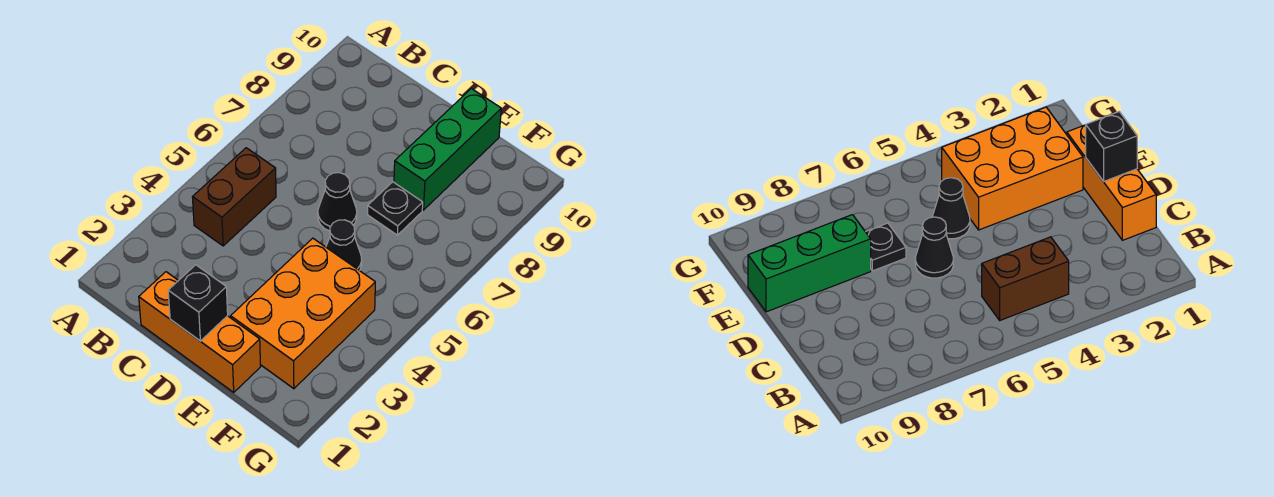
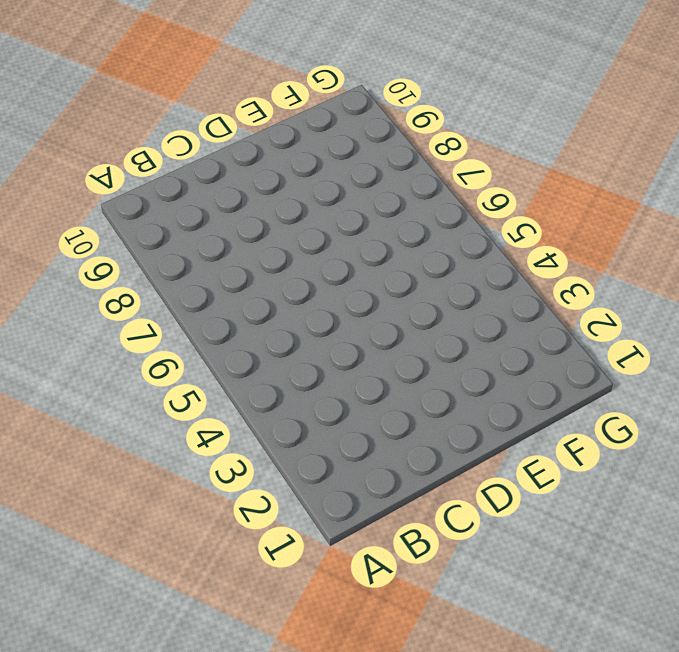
none -> brown brick B4:B5 level 1
none -> orange brick C1:E1 level 1

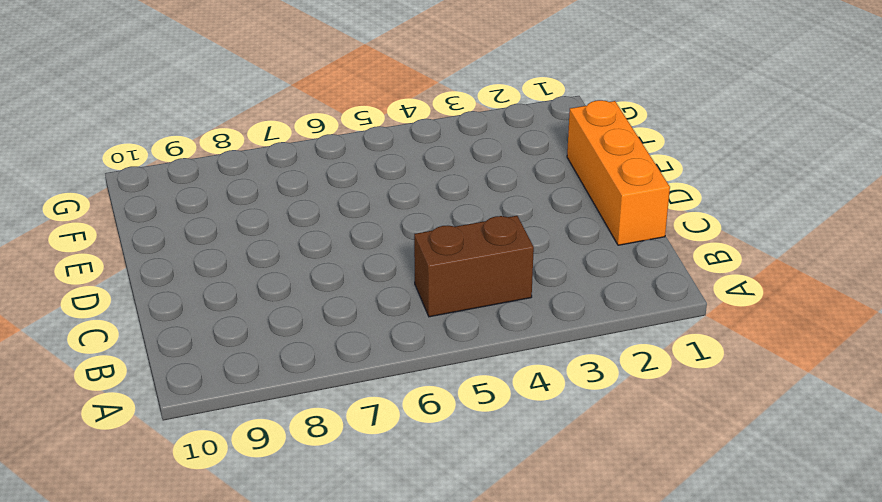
none -> black cone D6 level 1
none -> orange brick E2:F4 level 1

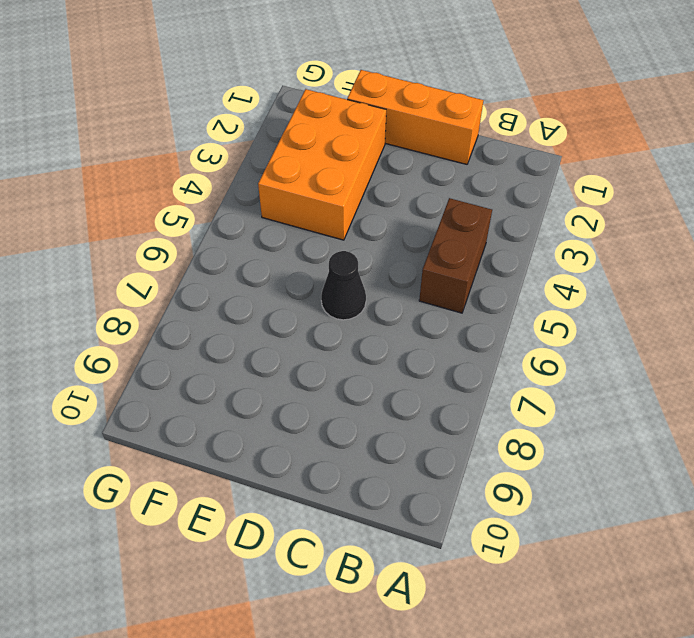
none -> black cone E5 level 1
none -> black plate E7 level 1

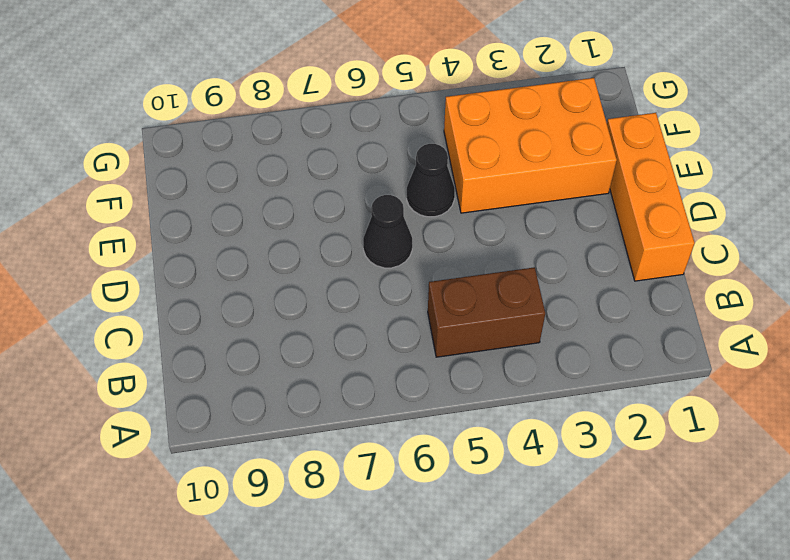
none -> black plate E7 level 1
none -> green brick E8:E10 level 1

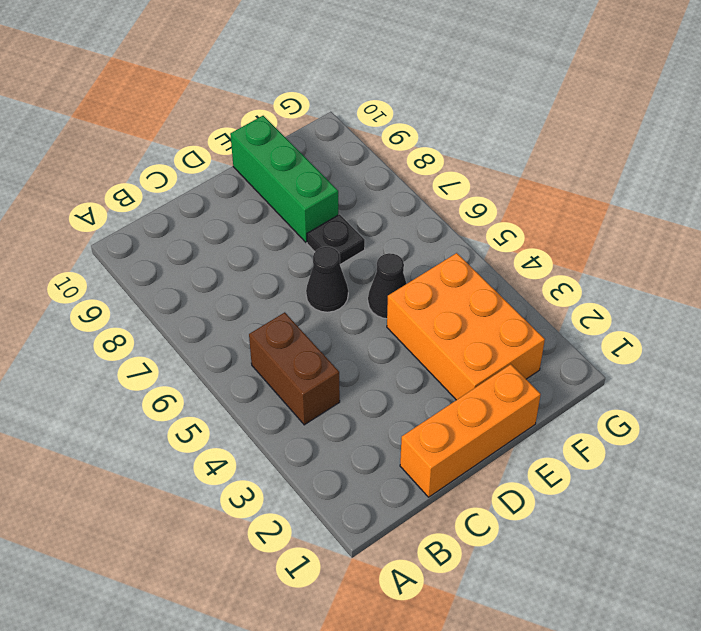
none -> black brick D1 level 2

